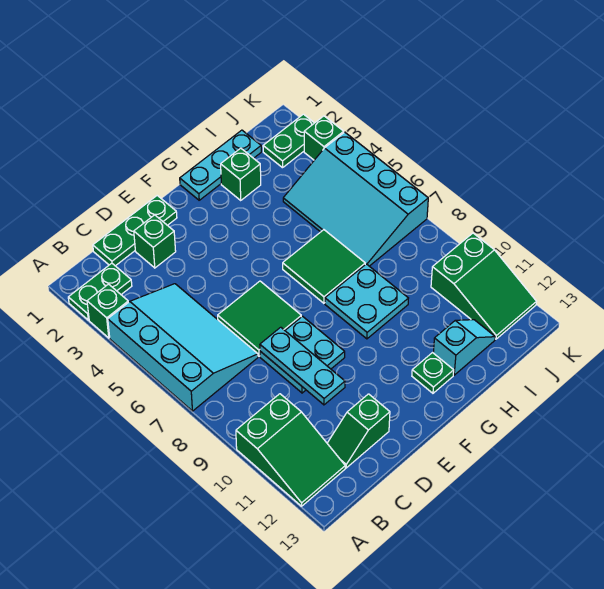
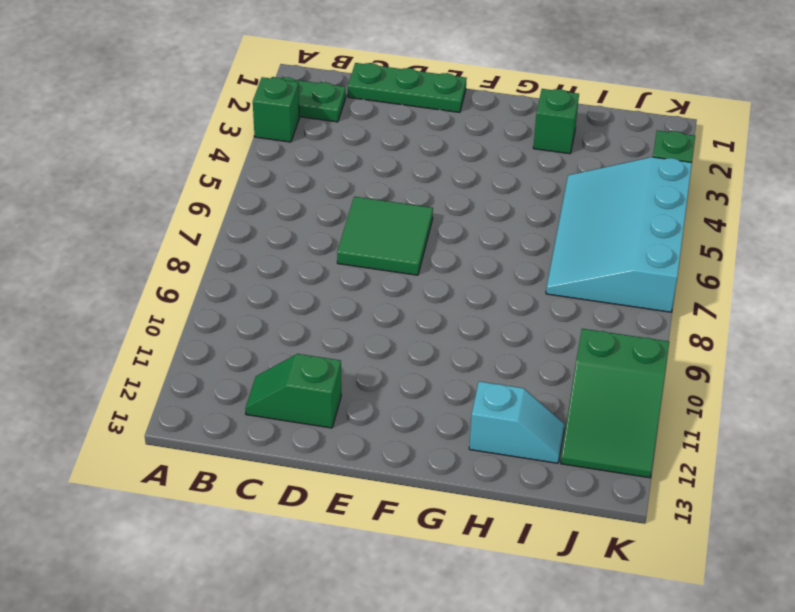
none -> cyan slope A4:C7 level 1 top A
none -> green slope A10:B12 level 1 top 10
none -> green brick D2 level 1

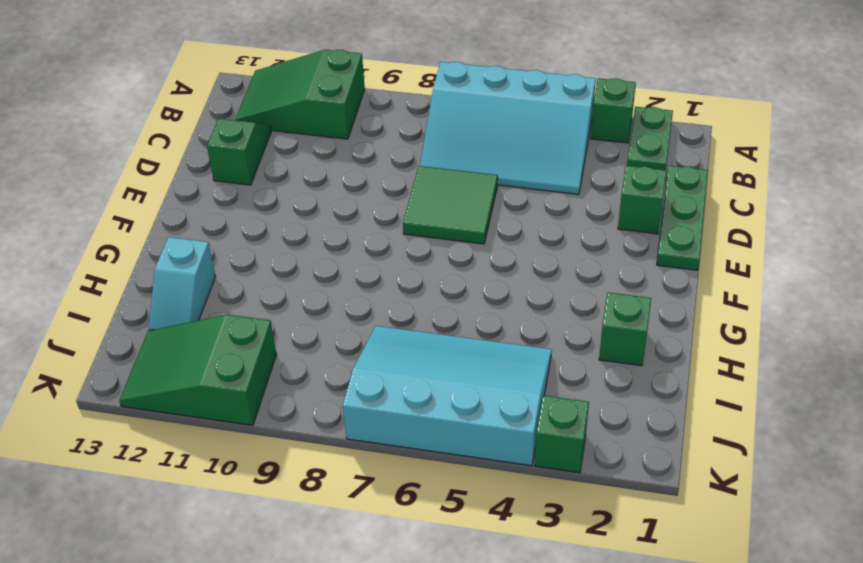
none -> cyan plate D8:E9 level 1
none -> cyan plate G1:I1 level 1
none -> green tile G6:H7 level 1

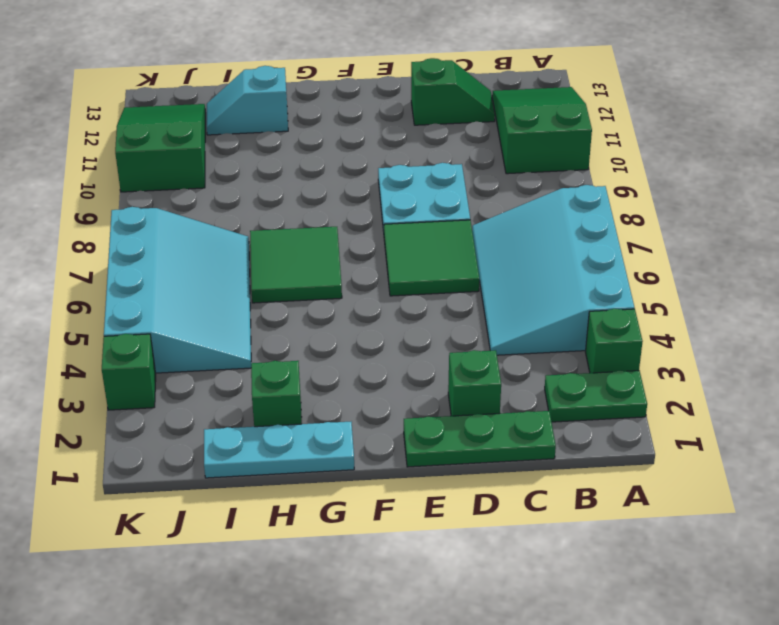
none -> cyan plate G8:H9 level 1
none -> green plate G12 level 1
none -> green plate J2:K2 level 1

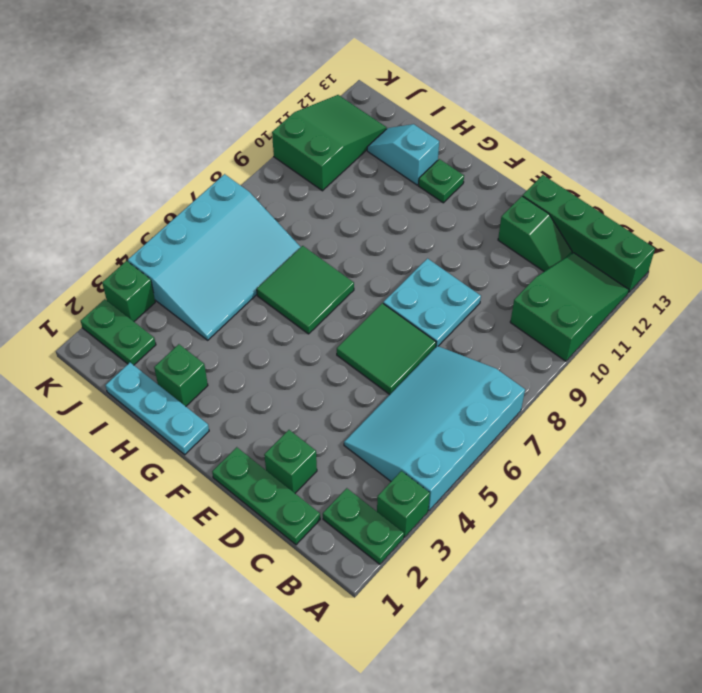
green brick A13:D13 level 1 -> none
none -> cyan plate G8:H9 level 1
none -> cyan plate D8:D10 level 2

